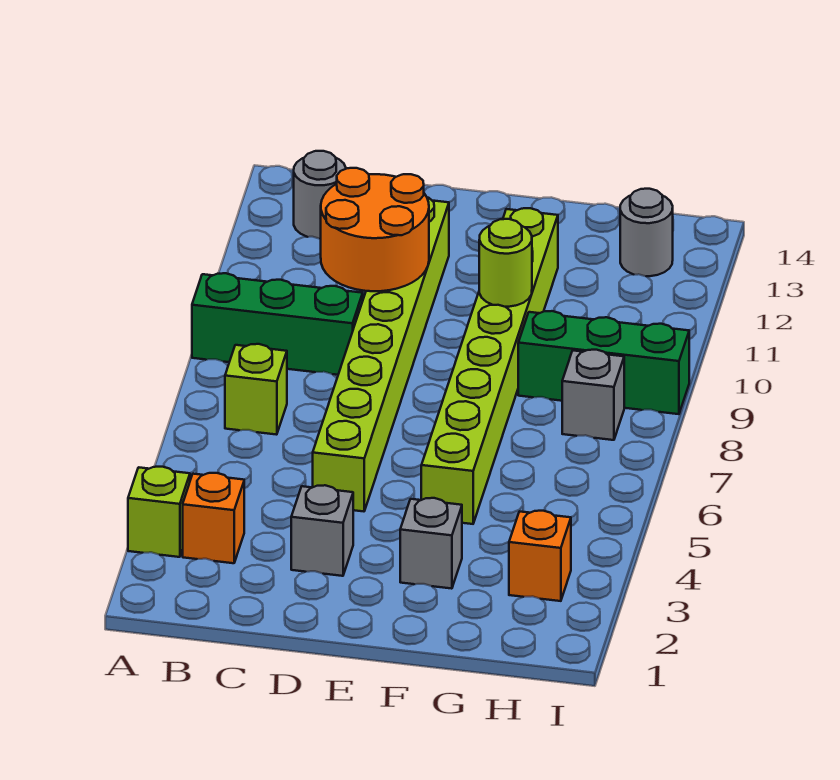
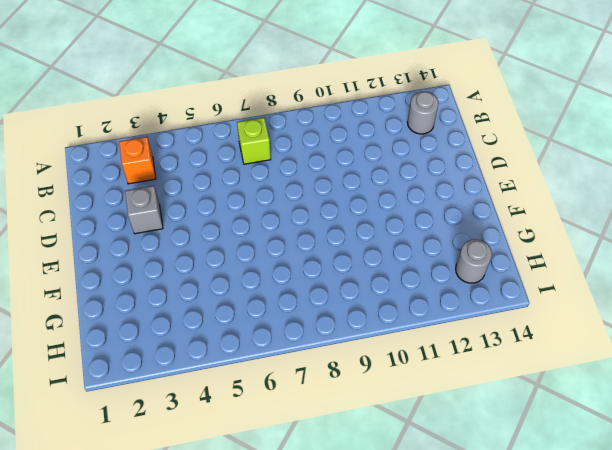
none -> lime brick A3 level 1
none -> green brick A9:C9 level 1
none -> lime brick D5:D12 level 1

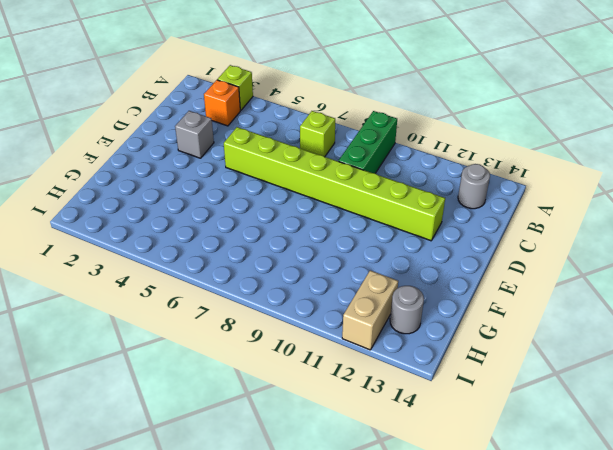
tan brick H12:I12 level 1 -> none
none -> grey brick F3 level 1
none -> lime brick F5:F12 level 1
none -> green brick G9:I9 level 1

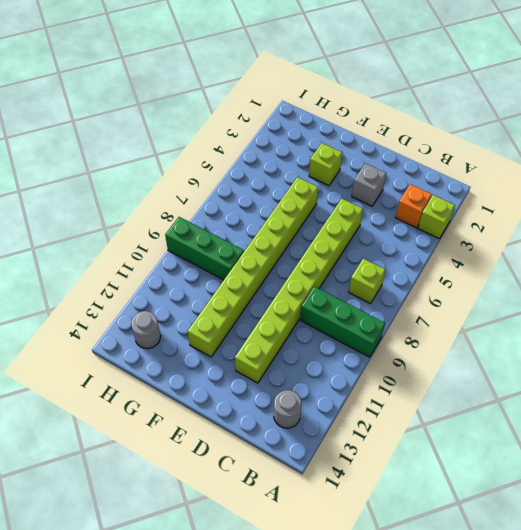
lime brick F3 level 1 -> grey brick F3 level 1
none -> orange brick H3 level 1
none -> grey brick H8 level 1
none -> orange round brick C10:D11 level 2

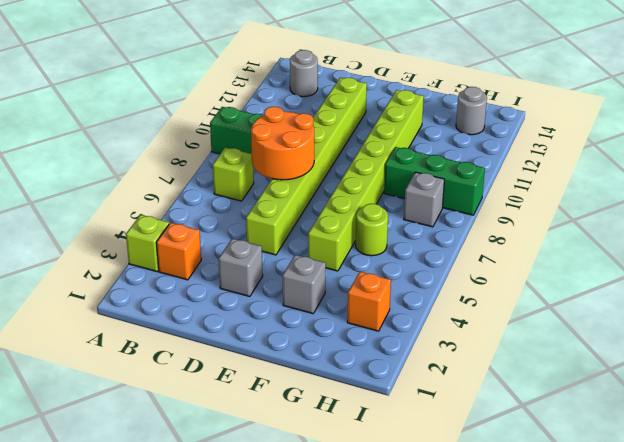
orange round brick C7:D8 level 2 -> orange round brick C10:D11 level 2
lime round brick G6 level 1 -> lime round brick F10 level 2

